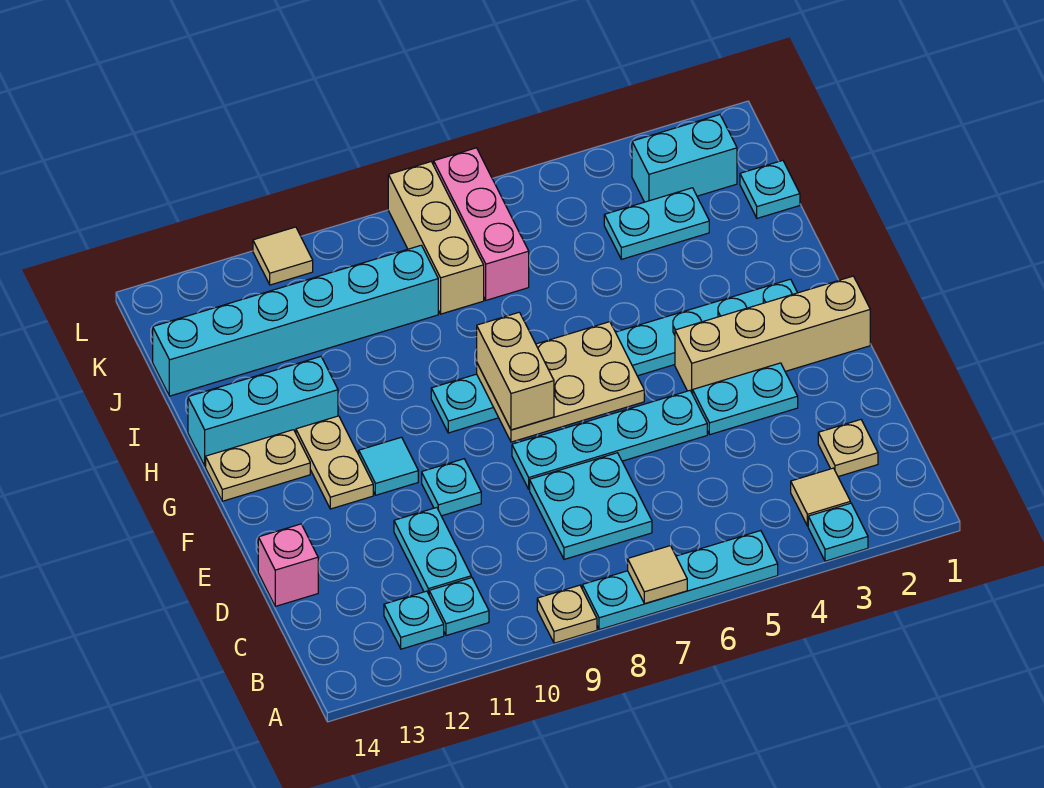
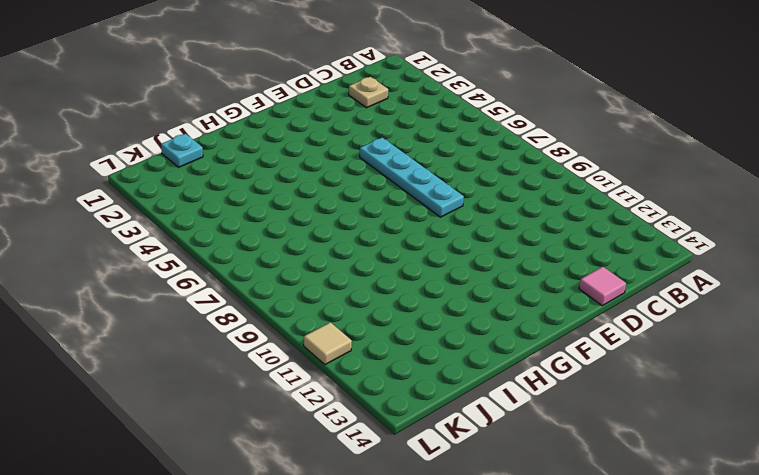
pink tile D14 level 1 -> pink brick D14 level 1
none -> cyan plate A3 level 1
none -> cyan plate A5:A8 level 1
none -> tan plate A9 level 1

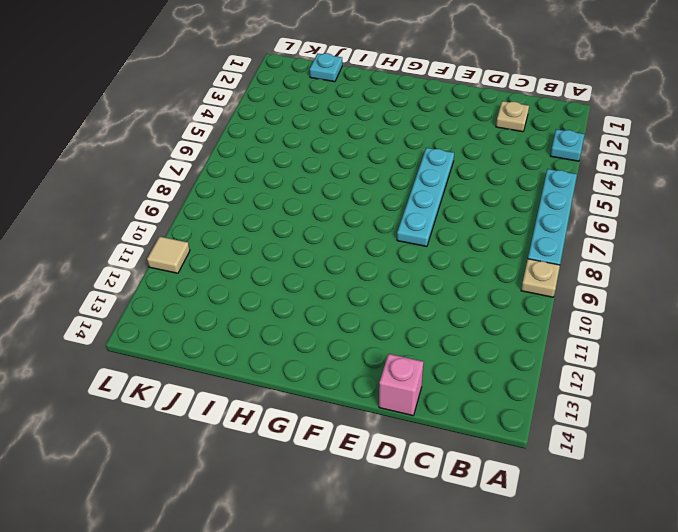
none -> tan tile B3 level 1
none -> cyan plate B11 level 1
none -> cyan plate B12 level 1

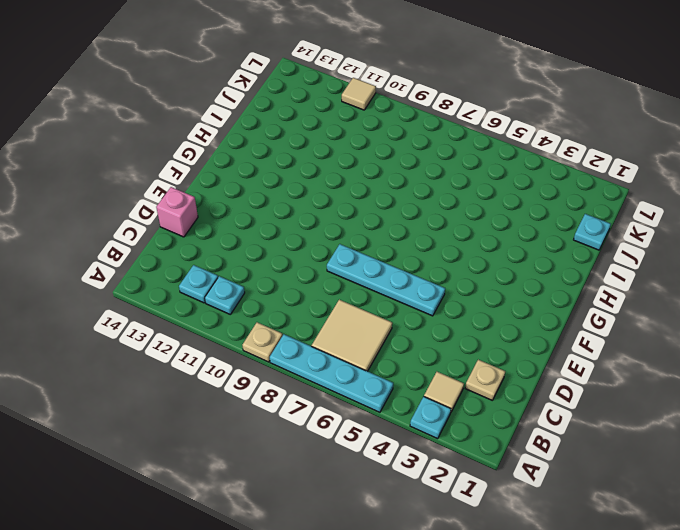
tan tile B6:C7 level 1 -> cyan plate C7:D8 level 1
none -> cyan plate C11:D11 level 1
none -> cyan plate E3:E4 level 1
none -> cyan plate E10 level 1

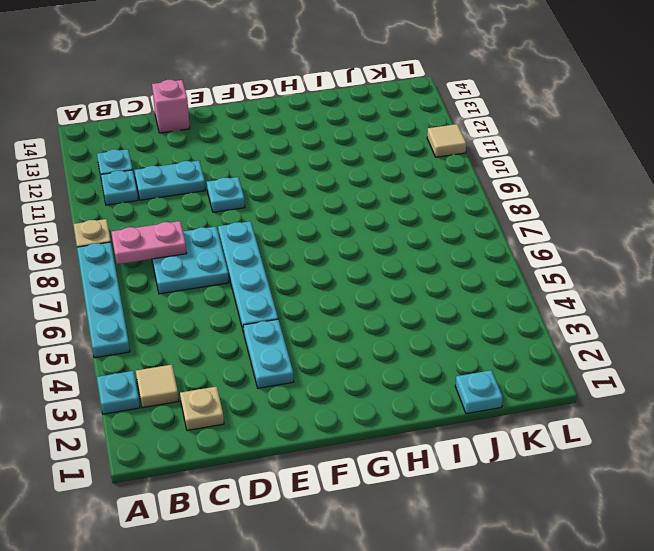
pink plate B8:C8 level 2 -> none
none -> tan brick F1:F4 level 1
none -> cyan tile F11 level 1
none -> tan plate F12:G12 level 1

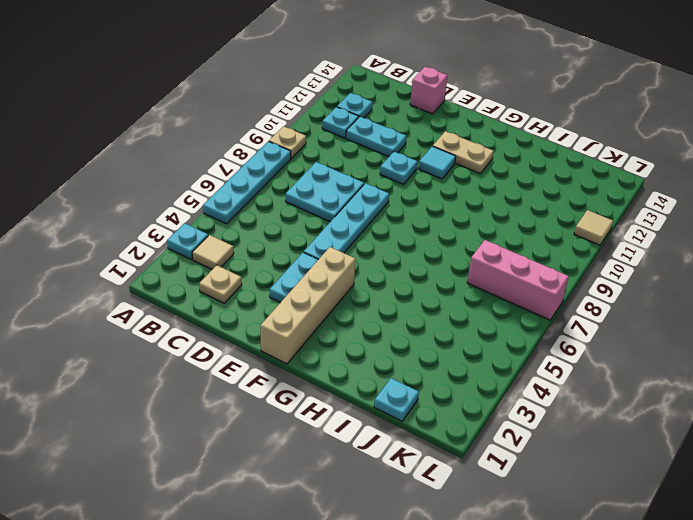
none -> cyan plate G2:G9 level 1
none -> tan plate G13:G14 level 1
none -> cyan brick H12:H14 level 1

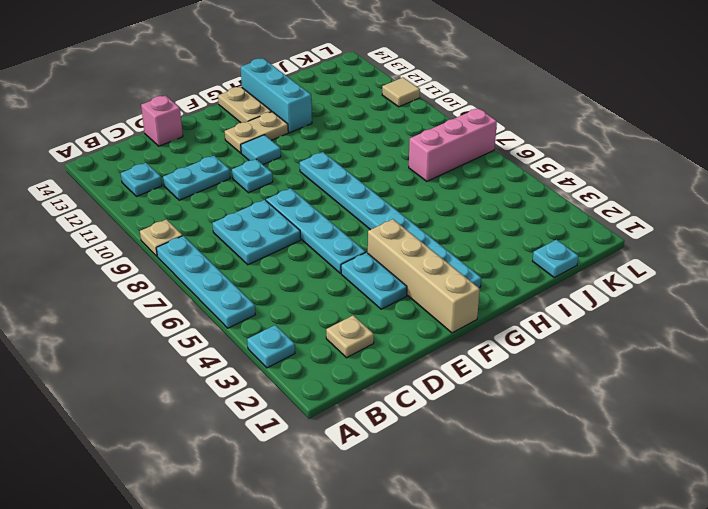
none -> tan tile B3 level 1
none -> cyan plate B11 level 1
none -> cyan plate J3:J4 level 1

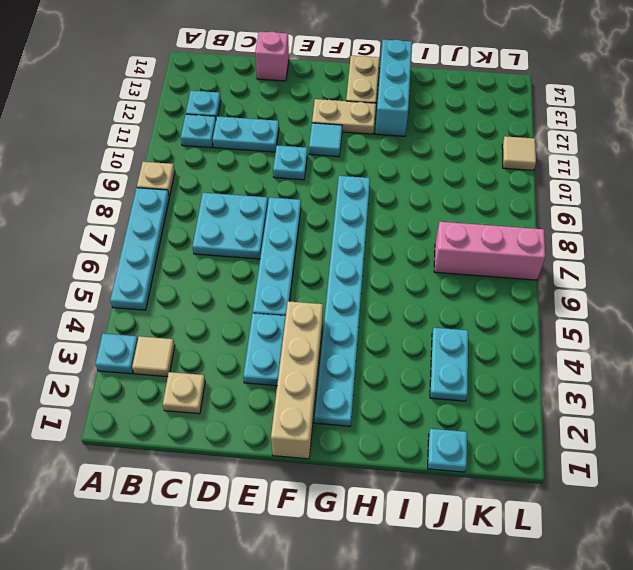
none -> tan brick J8:L8 level 1
none -> cyan brick J9:J14 level 1
none -> cyan brick K2:K3 level 1

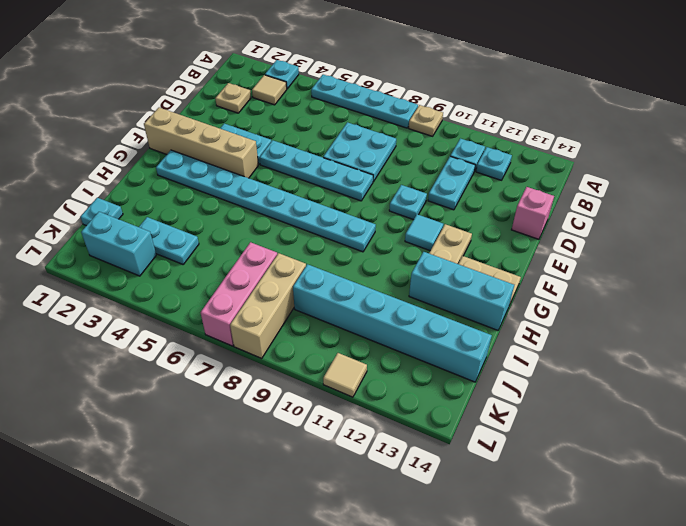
none -> tan tile A7 level 2
none -> tan plate F6:G8 level 2
none -> tan brick F8:G8 level 3

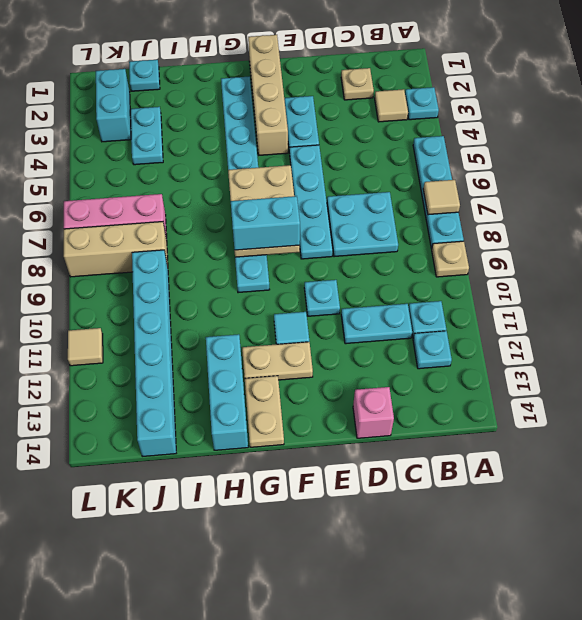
cyan brick F8:G8 level 3 -> tan brick F8:G8 level 3

